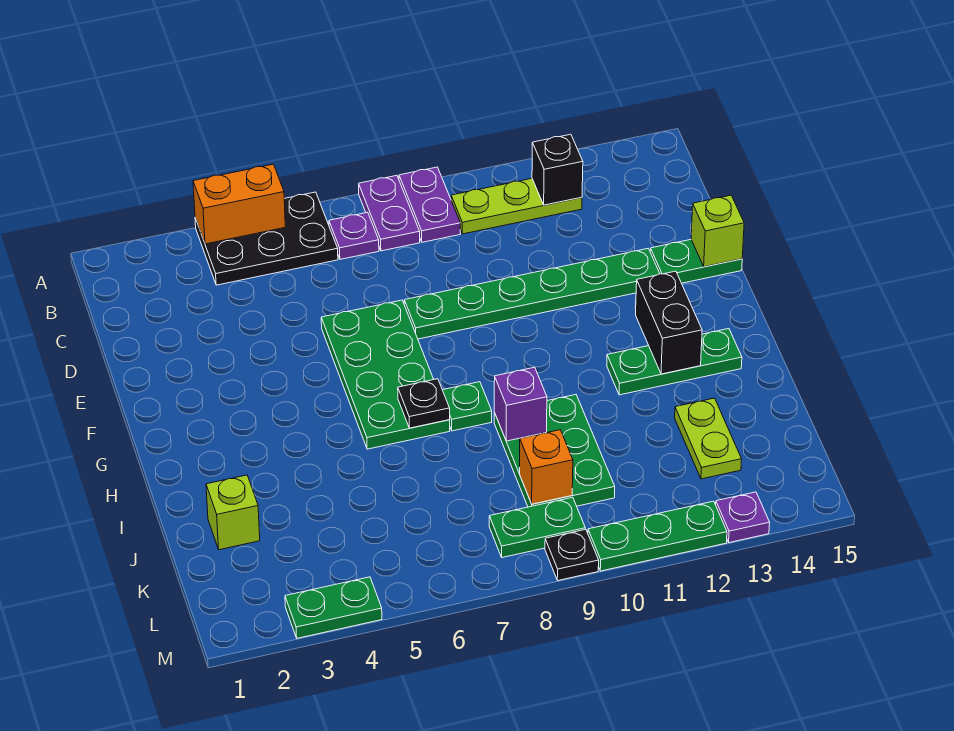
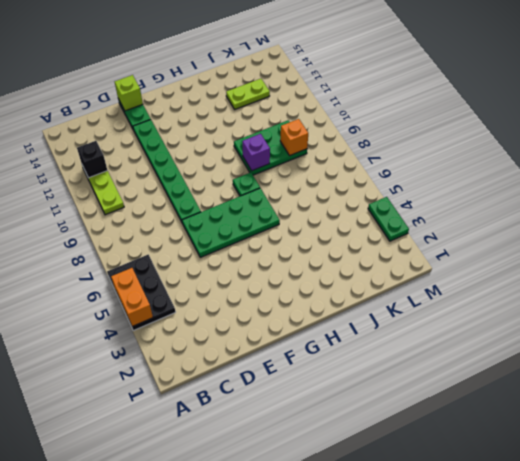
none -> purple plate A8:B8 level 1
none -> purple plate A9:B9 level 1
none -> purple plate B7 level 1

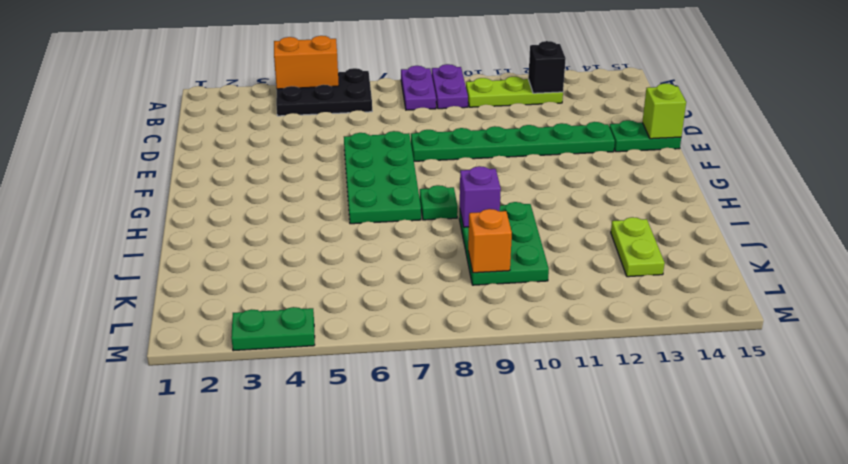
none -> purple plate B7 level 1
none -> green plate H12:H14 level 1
none -> lime brick J2 level 1

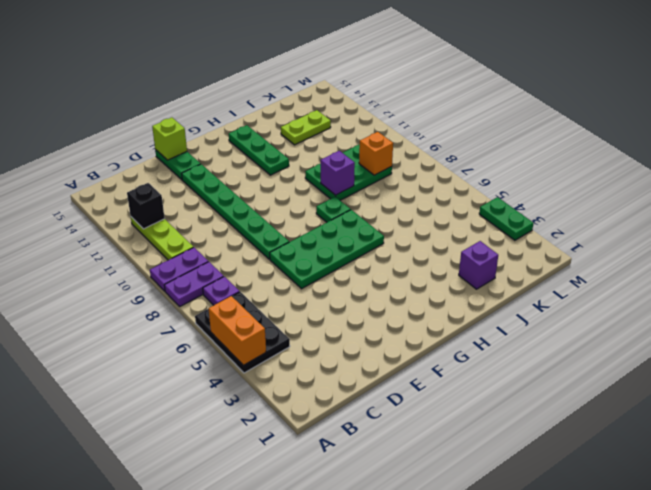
purple brick J2 level 1 -> lime brick J2 level 1
none -> green plate L8:L9 level 1
none -> black plate M9 level 1
none -> green plate M10:M12 level 1

